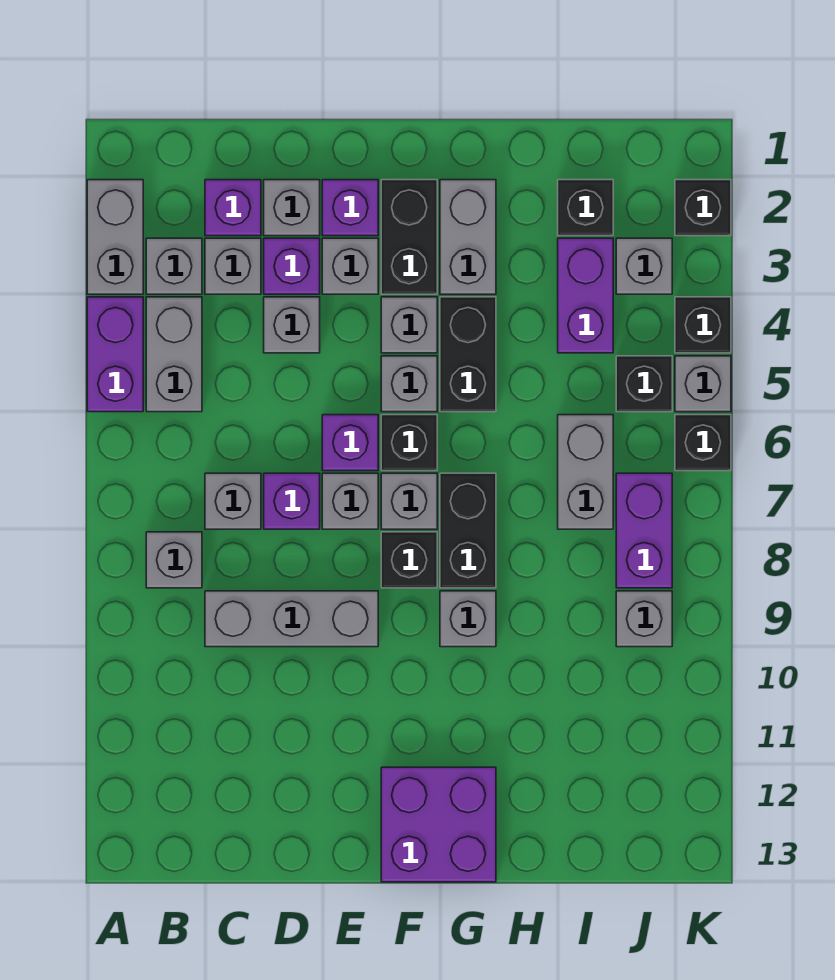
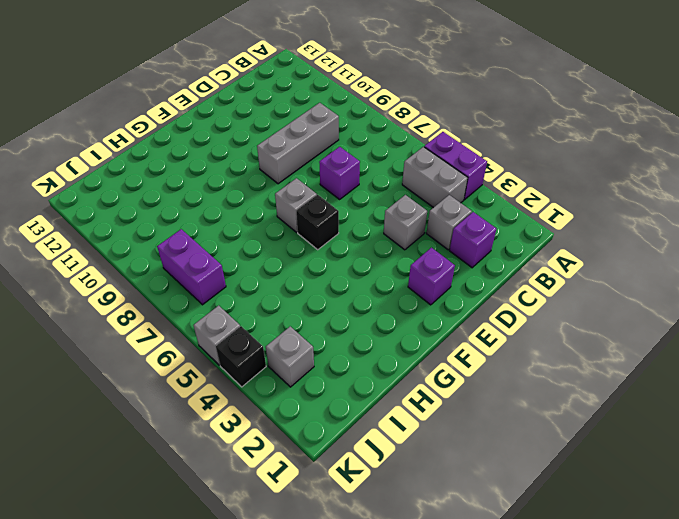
none -> grey brick A2:A3 level 1
none -> grey brick B3 level 1
none -> grey brick B8 level 1
none -> grey brick C7 level 1

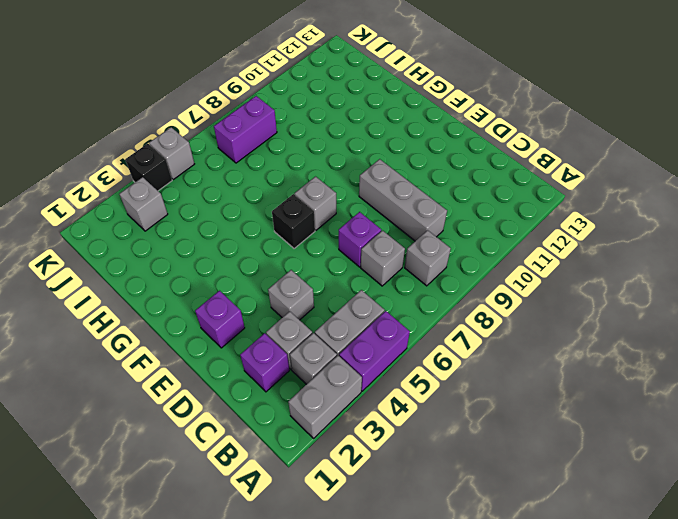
none -> grey brick D2 level 1
none -> purple brick D3 level 1
none -> grey brick E3 level 1
none -> purple brick E6 level 1

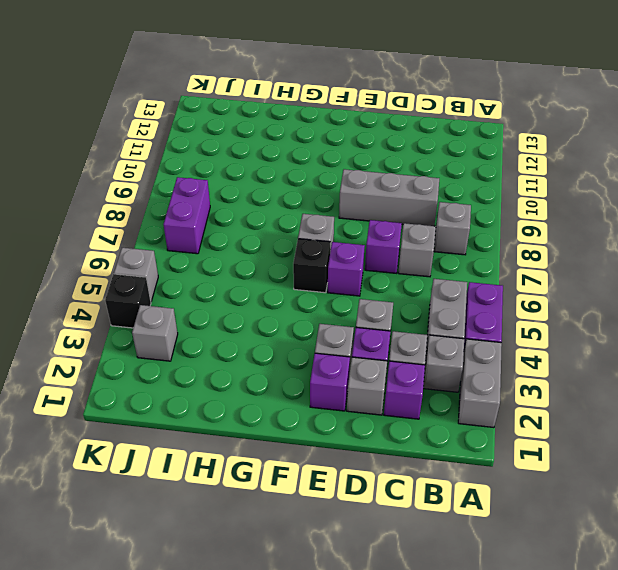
none -> grey brick E7 level 1
none -> black brick F2:F3 level 1
none -> grey brick F4 level 1
none -> grey brick F5 level 1

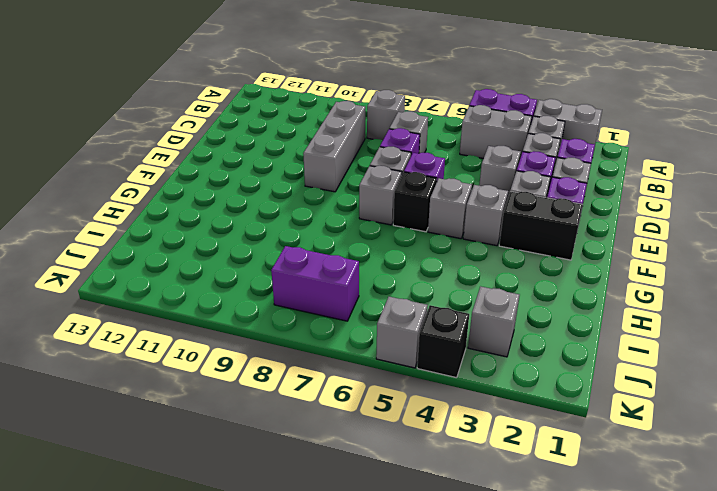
none -> black brick F8 level 1
none -> purple brick F12:G13 level 1
none -> grey brick G2:G3 level 1
none -> black brick G4:G5 level 1

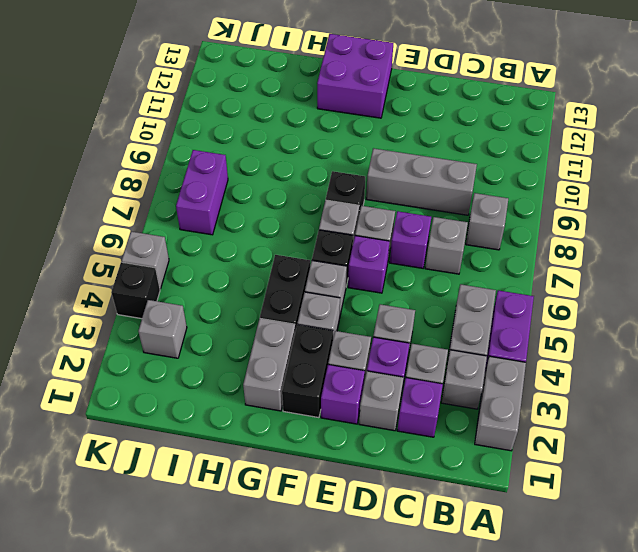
none -> black brick G7:G8 level 1
none -> grey brick G9 level 1
none -> black brick I2 level 1
none -> purple brick I3:I4 level 1

